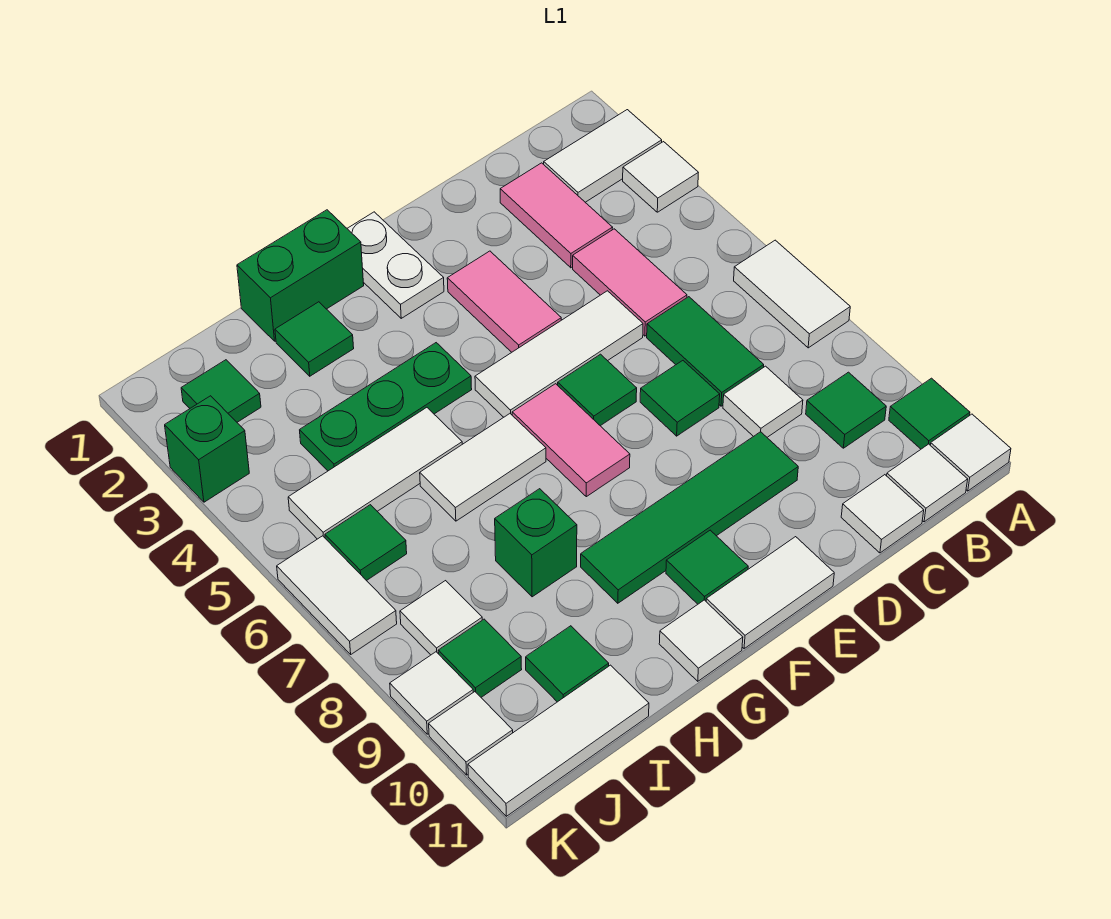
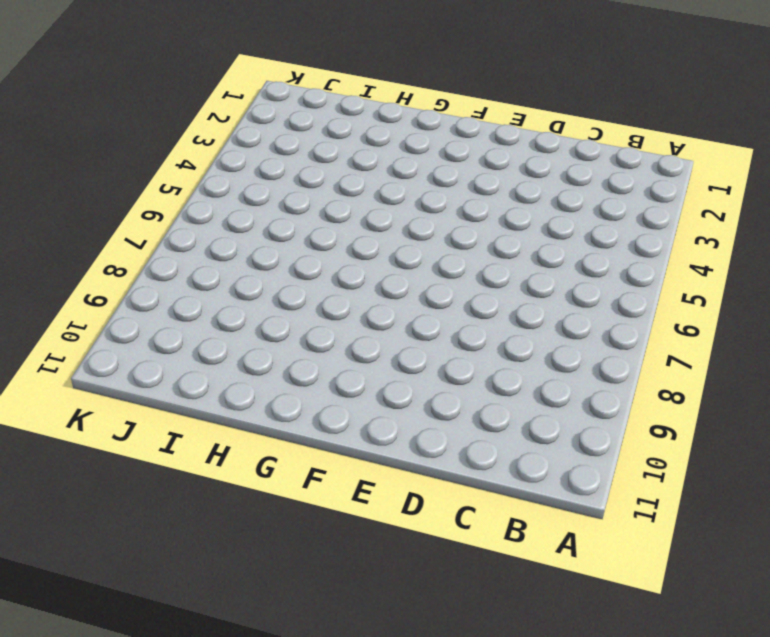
none -> white tile A2:B2 level 1
none -> white tile A3 level 1
none -> white tile A6:A7 level 1
none -> green tile A10 level 1

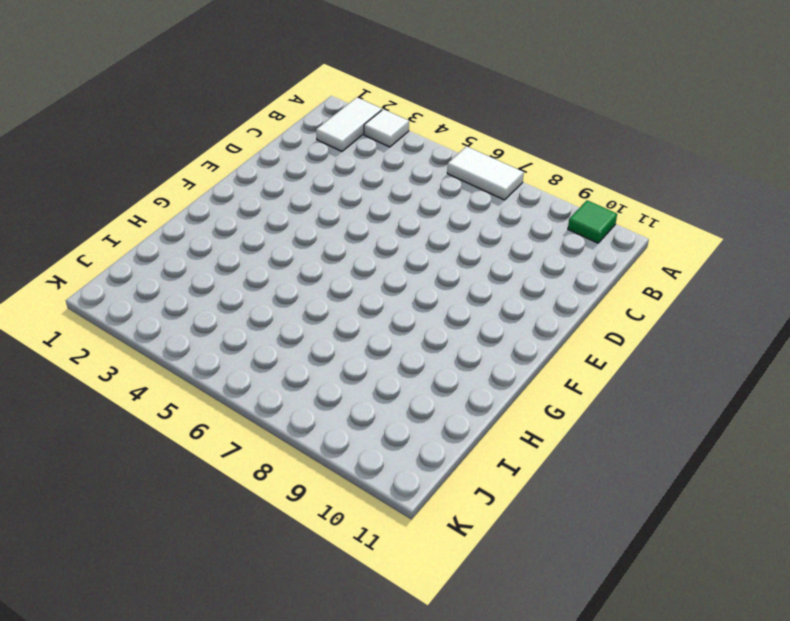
none -> white tile A11 level 1
none -> green tile B9 level 1
none -> white tile B11 level 1
none -> pink tile C2:C3 level 1

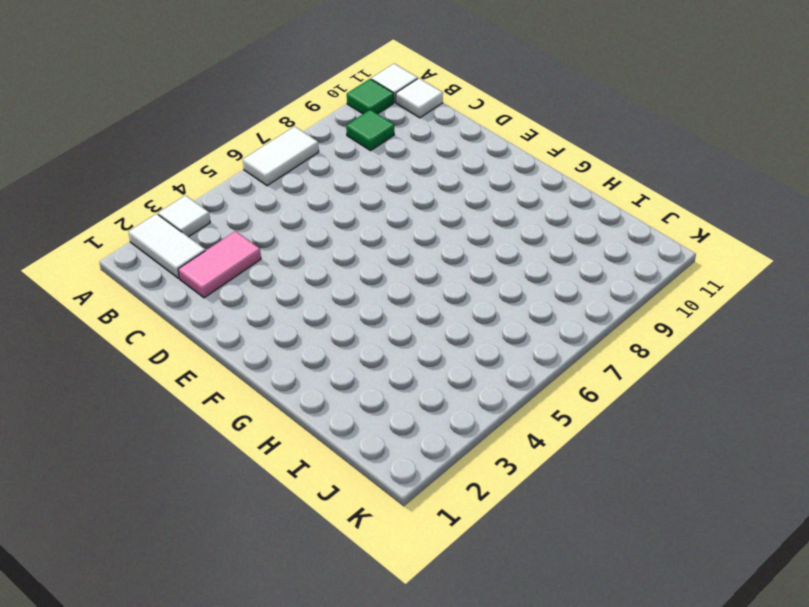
none -> pink tile C4:C5 level 1
none -> green tile C6:C7 level 1
none -> white tile C8 level 1
none -> white tile C11 level 1

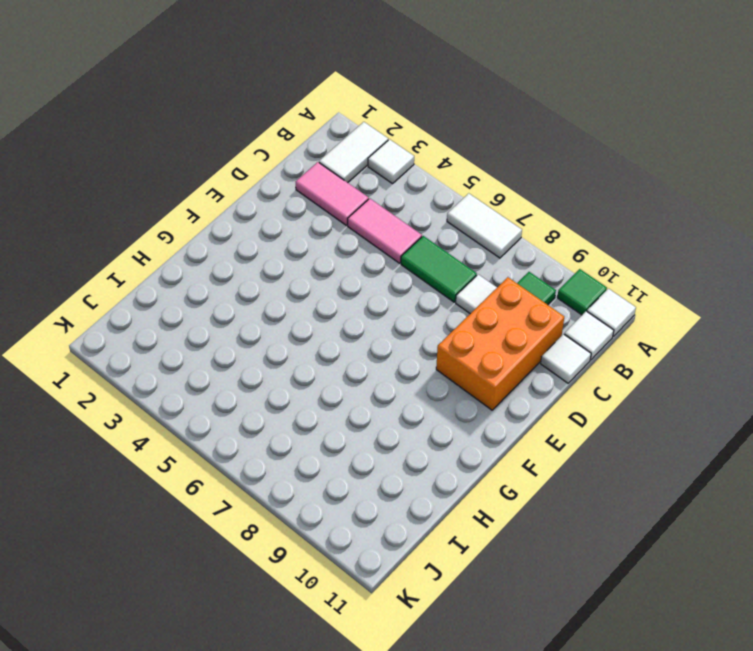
orange brick C9:E10 level 1 -> green tile D9:G9 level 1
none -> white tile D5:F5 level 1
none -> green tile D7 level 1
none -> pink tile E3:E4 level 1
none -> green tile E6 level 1

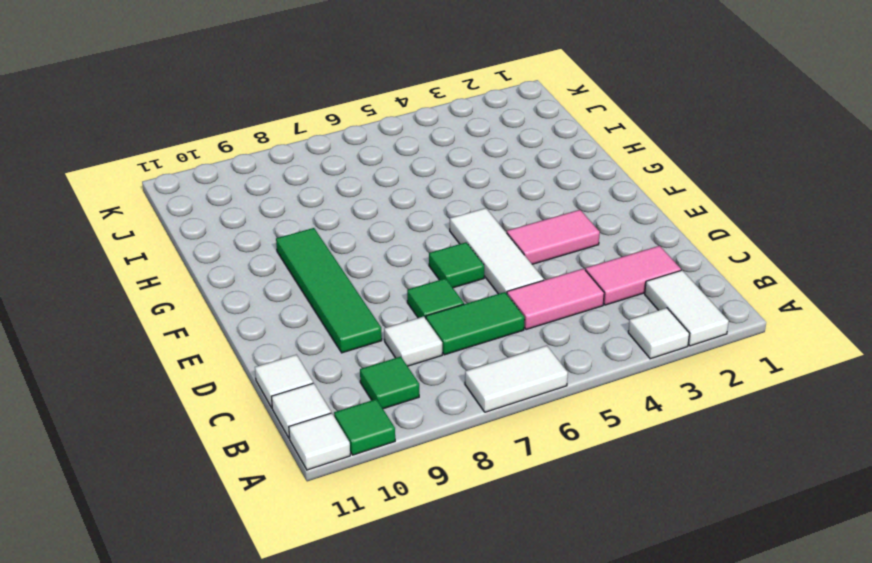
none -> white tile E11:F11 level 1
none -> white plate F1:F2 level 1
none -> pink tile F6:F7 level 1
none -> green tile F10 level 1

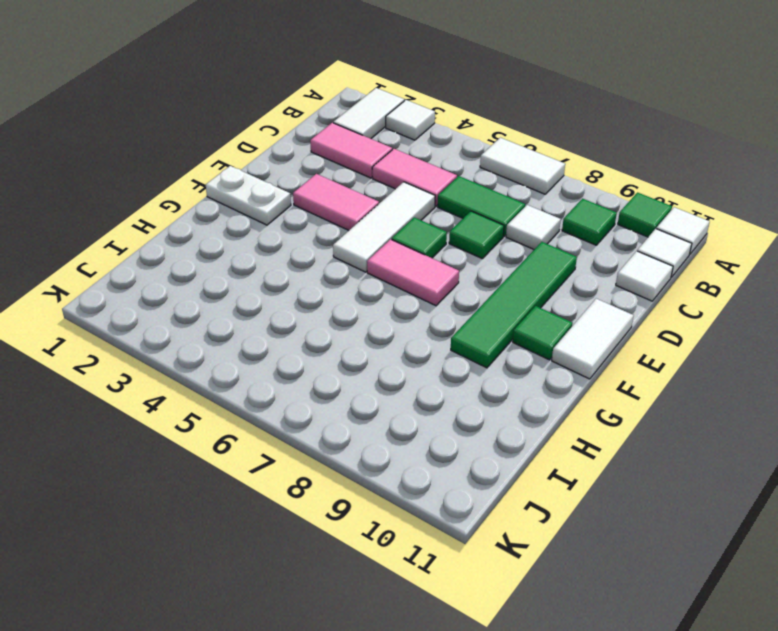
none -> green brick G1:H1 level 1
none -> green plate G4:I4 level 1
none -> white tile G6:H6 level 1
none -> white tile G11 level 1

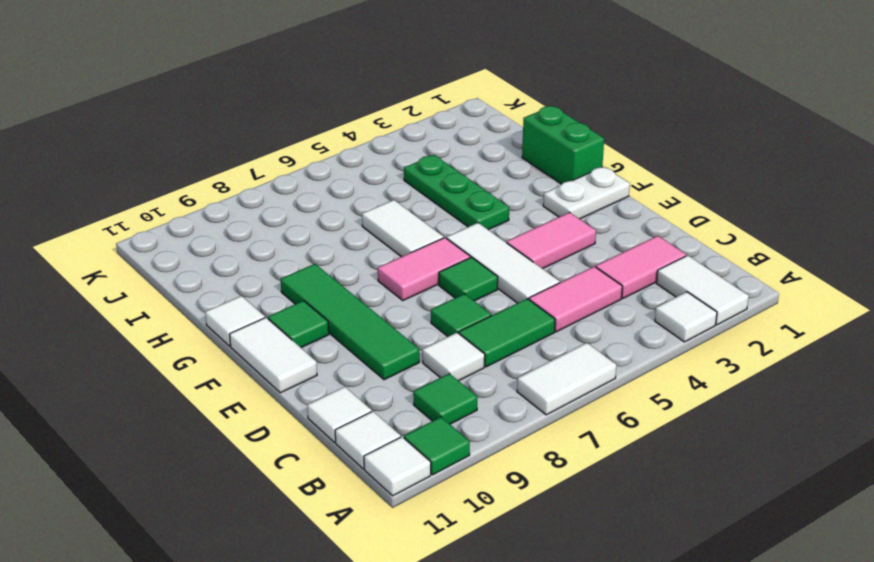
none -> green tile H2 level 1
none -> white tile H5:J5 level 1
none -> green brick H8 level 1
none -> green tile I10 level 1

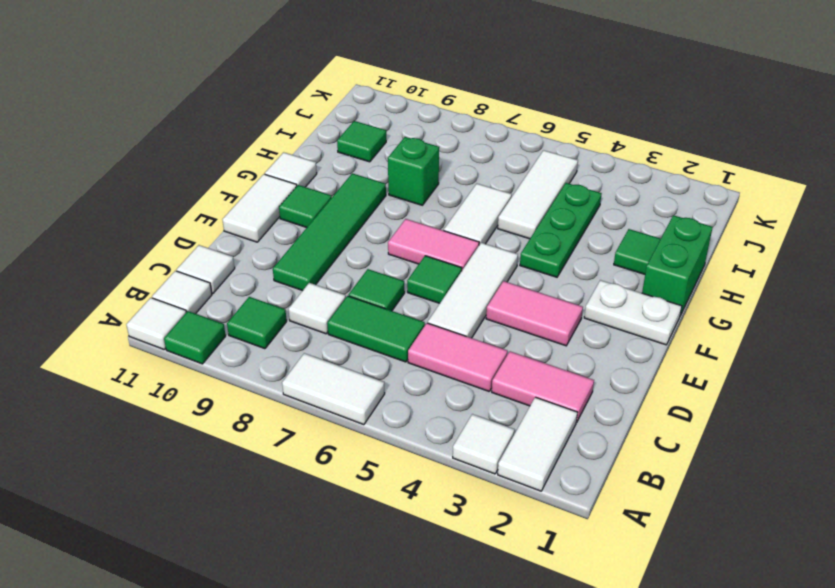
none -> white tile I11:K11 level 1
none -> green tile J2 level 1
none -> green tile J6 level 1
none -> white tile J8 level 1

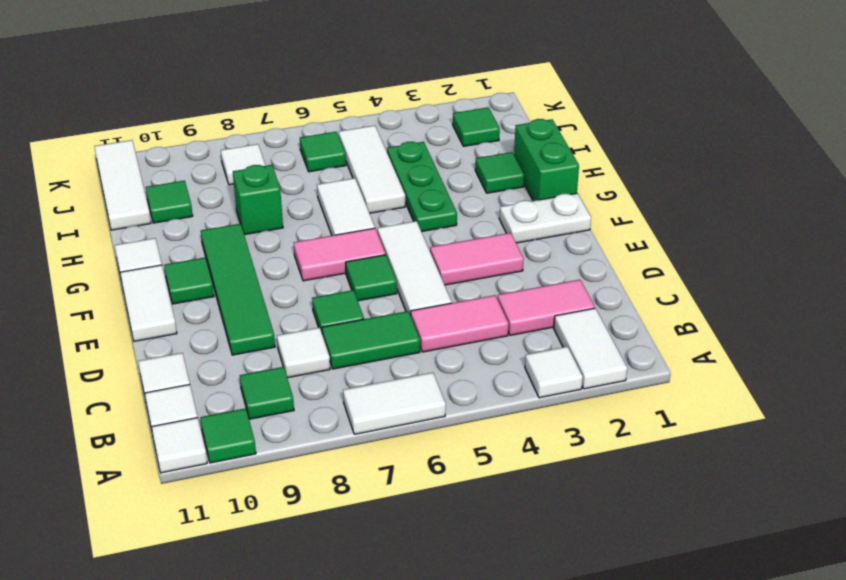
none -> green tile J9 level 1
none -> green brick K3 level 1
none -> white tile K6:K7 level 1
none -> white tile K9 level 1

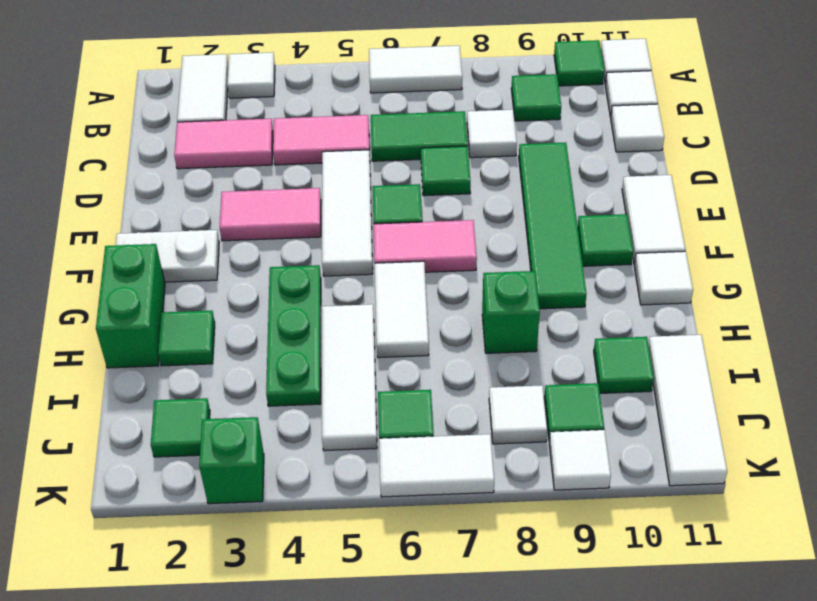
none -> white tile K10 level 1

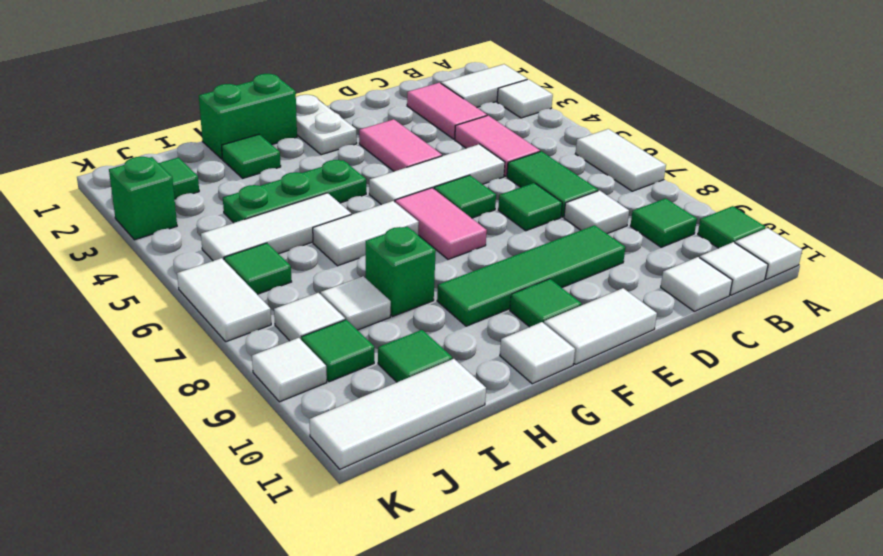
white tile I8 level 1 -> white tile K10 level 1

